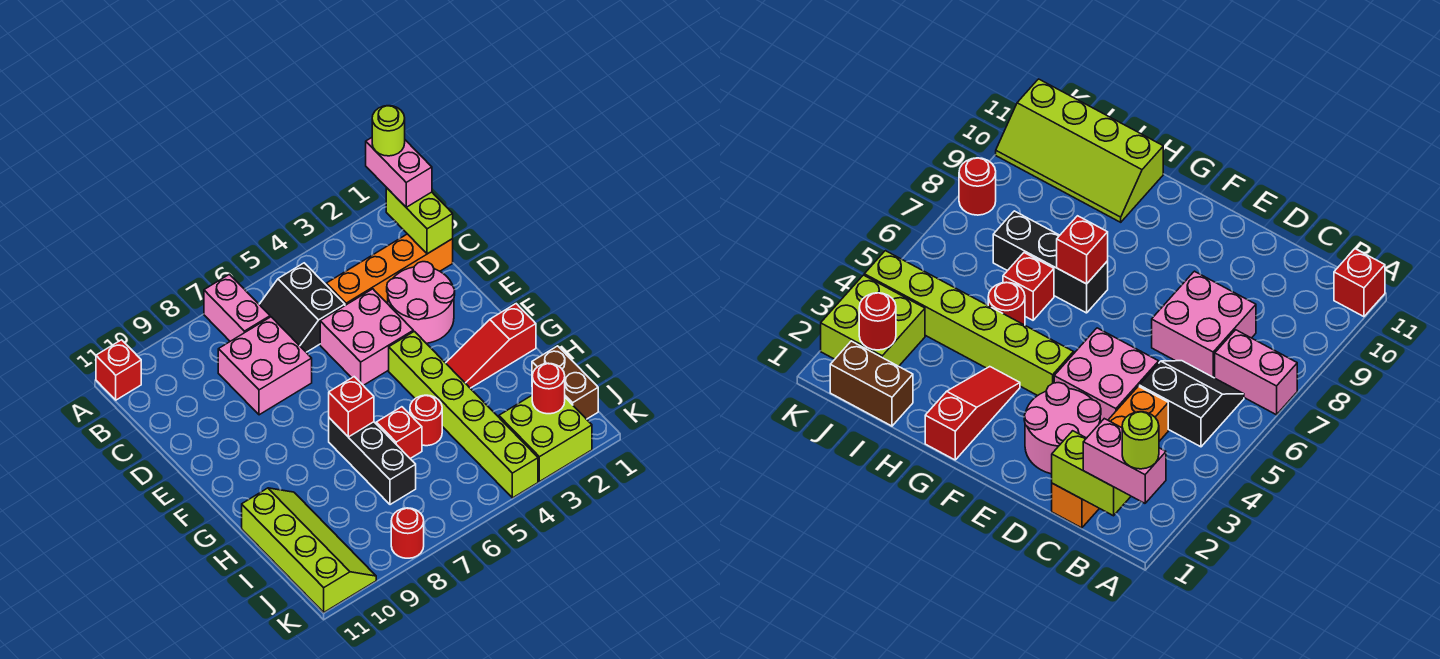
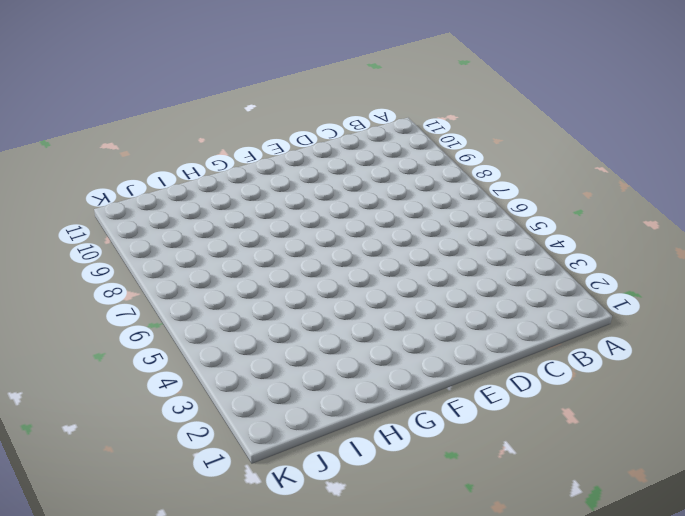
none -> pink brick A7:B7 level 1
none -> red brick A11 level 1
none -> black slope B5:C6 level 1 top 5

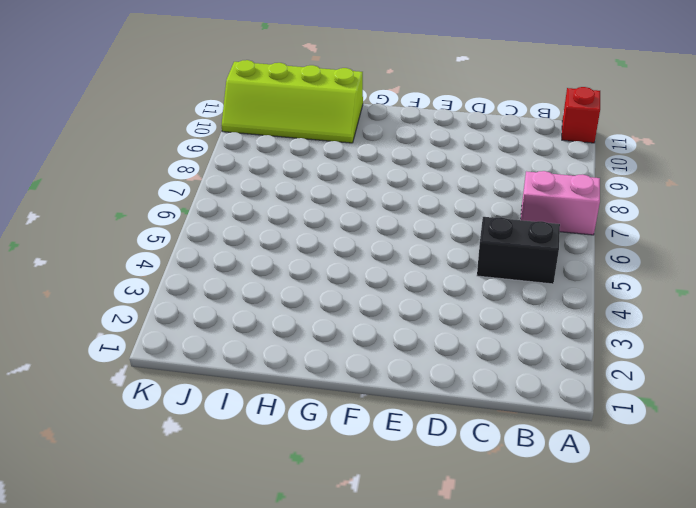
none -> orange brick C1:C4 level 1
none -> pink brick C7:D8 level 1
none -> pink round brick D2:E3 level 1

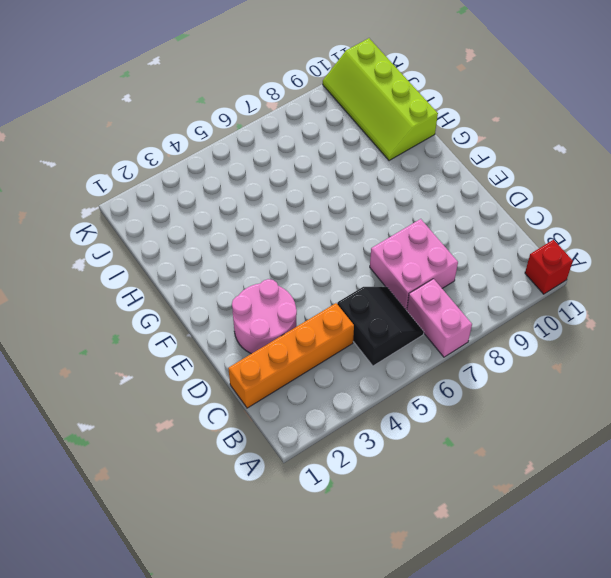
none -> pink brick D4:E5 level 1
none -> lime brick F4:K4 level 1
none -> red slope G1:G3 level 1 top 1

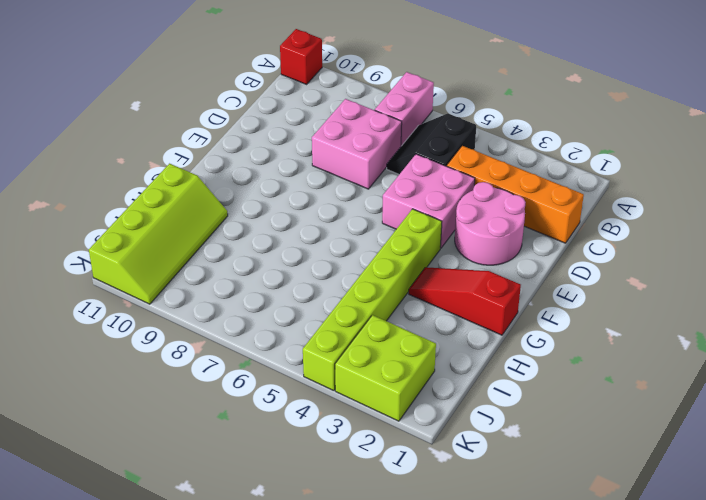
none -> black brick G7:I7 level 1
none -> red round brick H5 level 1
none -> red brick H6 level 1

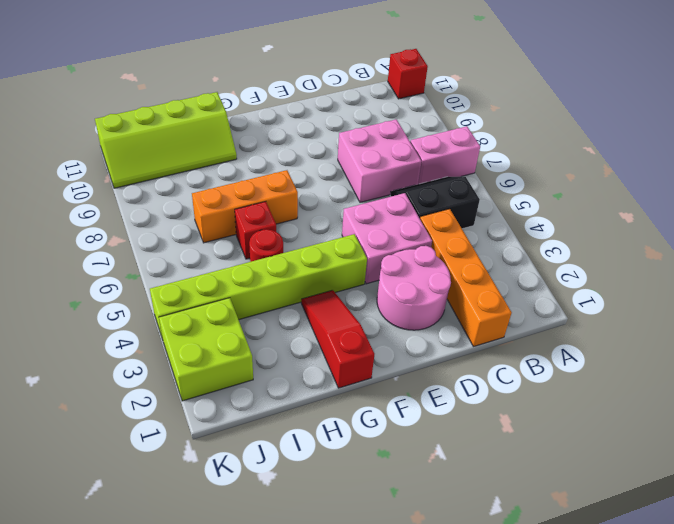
orange brick G7:I7 level 1 -> black brick G7:I7 level 1
none -> brown brick I1:J1 level 1
none -> red round brick K8 level 1
none -> lime brick B1:C1 level 2

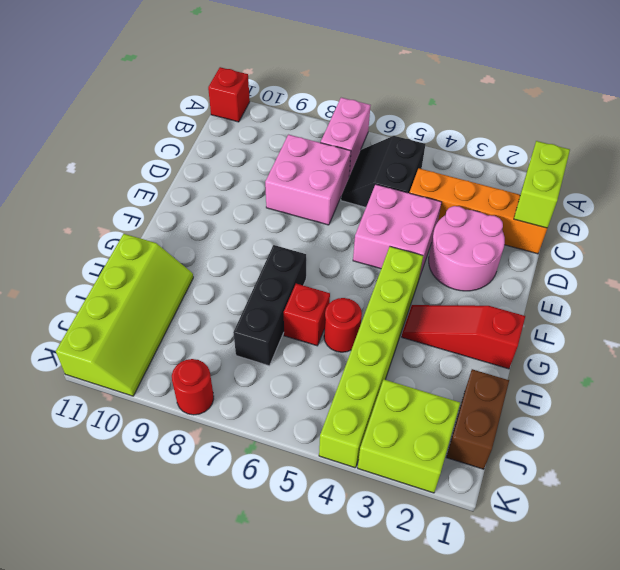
none -> red brick G7 level 2
none -> red round brick J2 level 2
none -> pink brick A1:B1 level 3

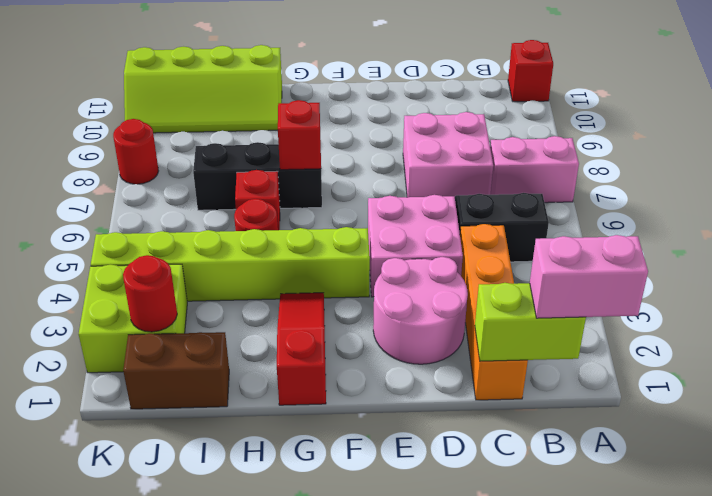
none -> lime round brick A1 level 4

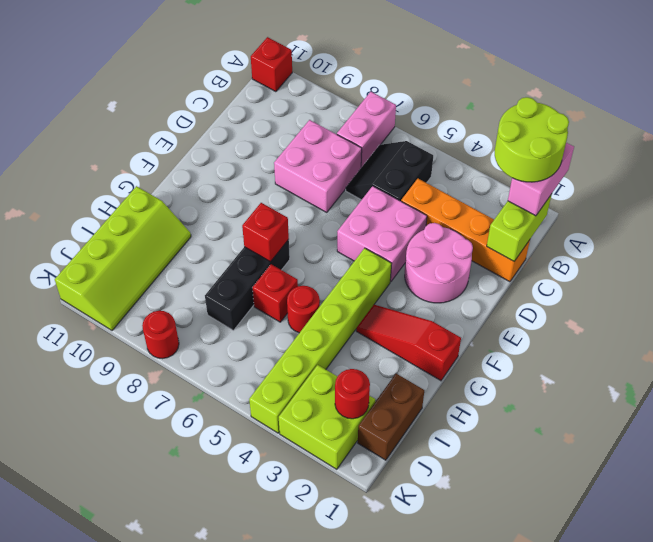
lime round brick A1:B2 level 4 -> lime round brick A1 level 4

